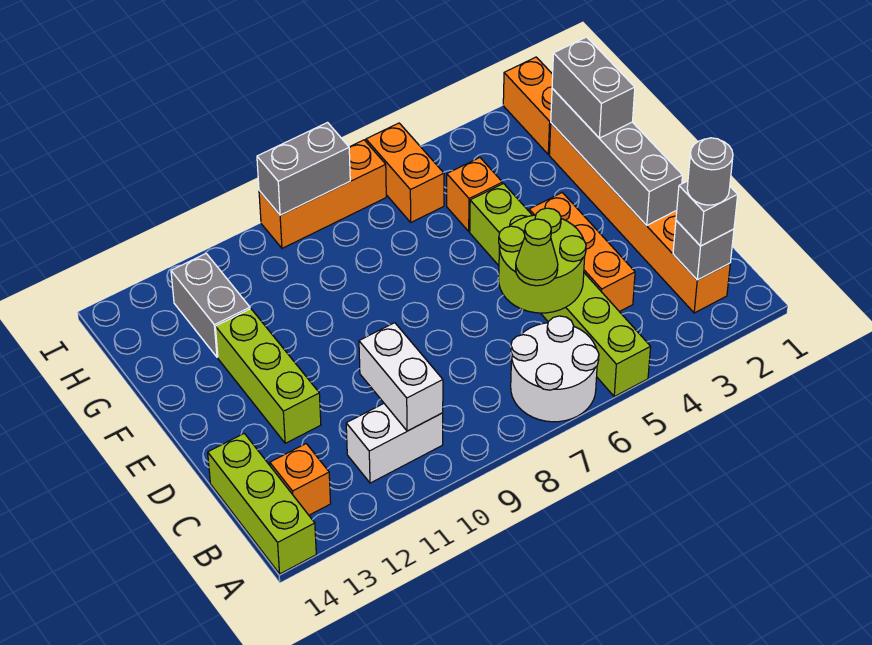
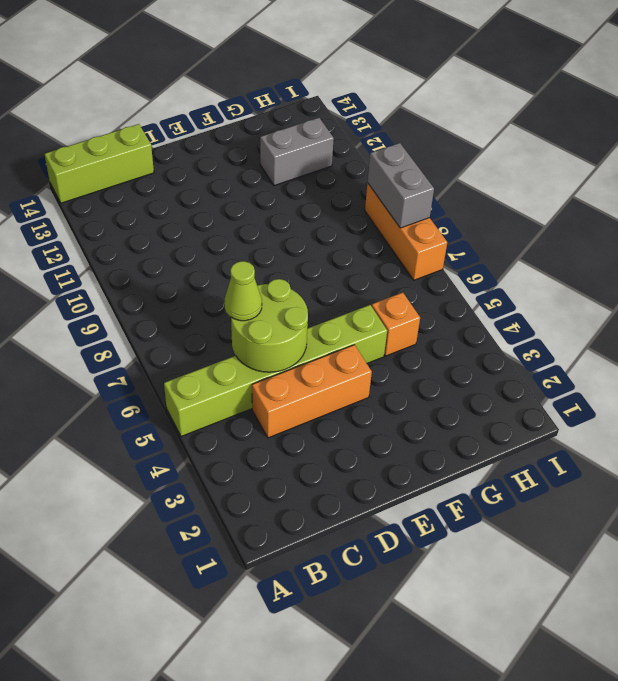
none -> white round brick A6:B7 level 1
none -> orange brick B2:G2 level 1
none -> white brick B10:B11 level 1

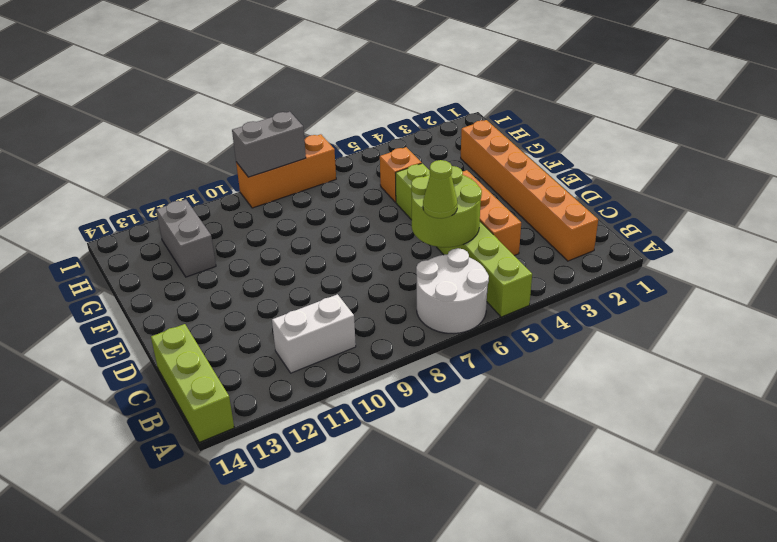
none -> orange brick B13 level 1
none -> lime brick D12:F12 level 1
none -> orange brick H2:I2 level 1

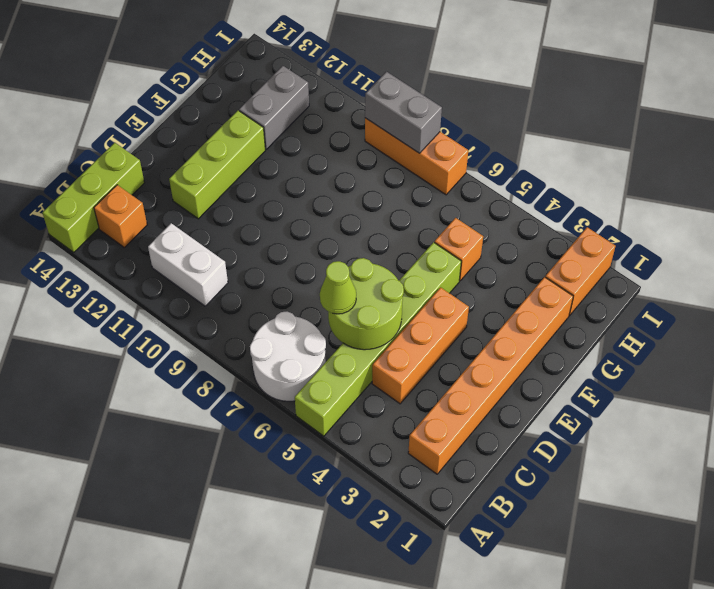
none -> orange brick H6:I6 level 1
none -> grey brick B2 level 2
none -> white brick B10:C10 level 2

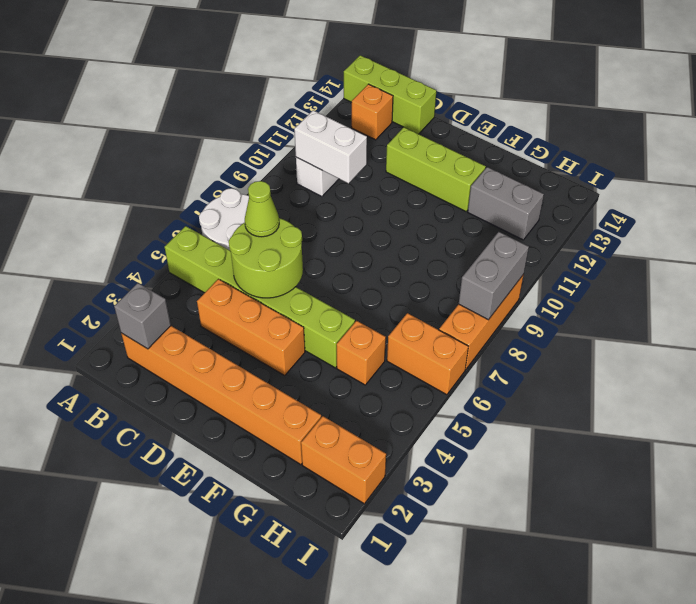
none -> grey brick D2:G2 level 2
none -> grey brick B2 level 3
none -> grey brick F2:G2 level 3

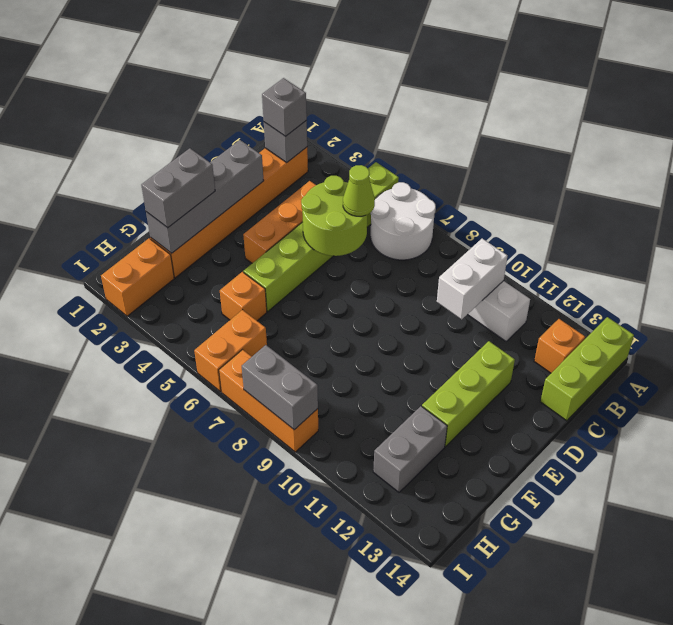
none -> grey round brick B2 level 4

